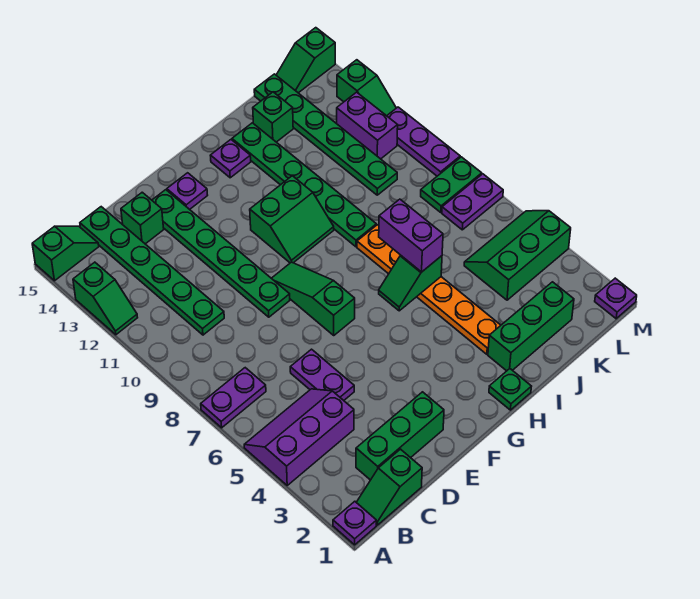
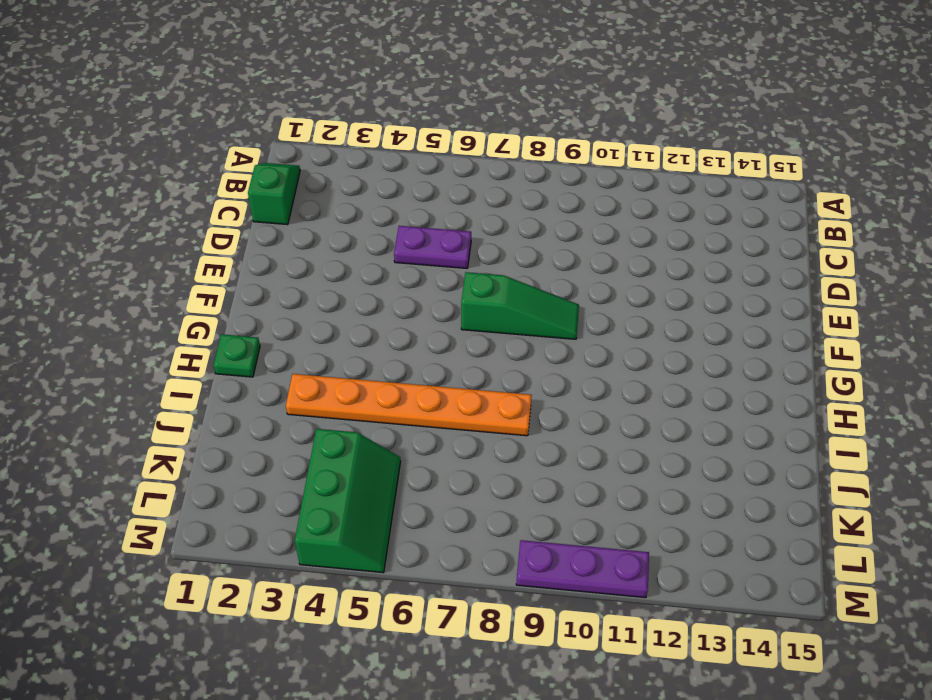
none -> purple plate A1 level 1
none -> purple slope A4:C5 level 1 top 4
none -> purple plate A7:B7 level 1
none -> green slope A12:A13 level 1 top 13

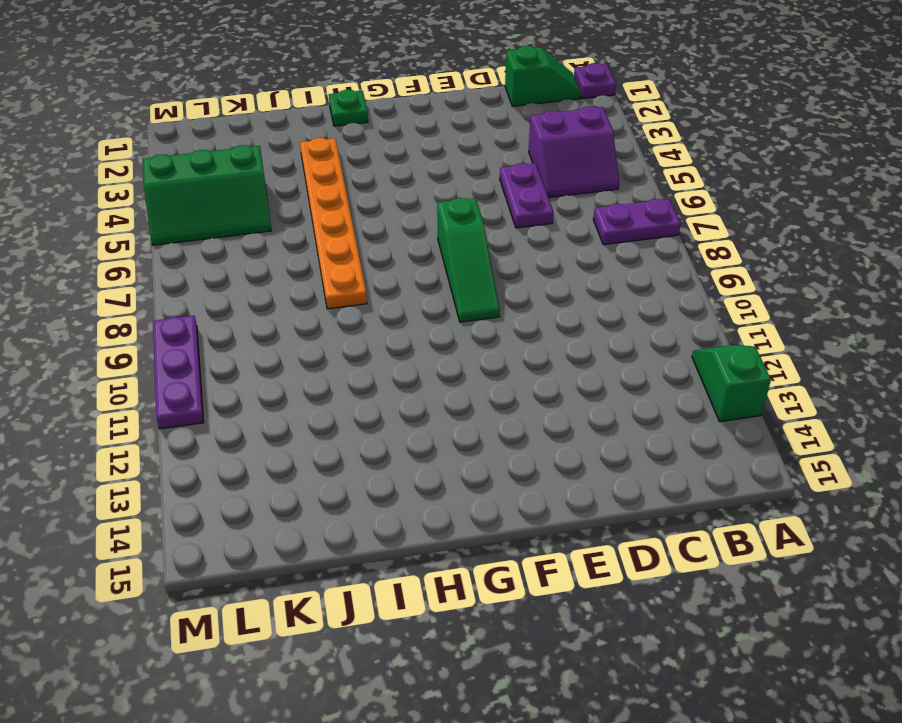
purple slope B4:C5 level 1 top 4 -> purple slope A4:C5 level 1 top 4
none -> green slope A15:B15 level 1 top A
none -> green brick C2:E2 level 1
none -> green plate C10:C15 level 1
none -> green brick D14 level 1

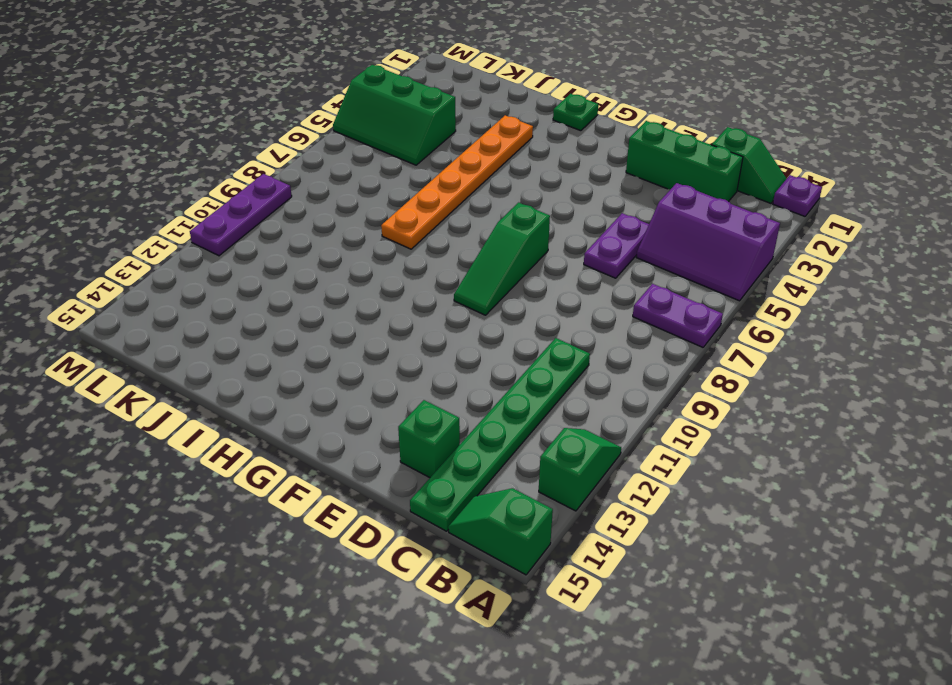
none -> green plate E9:E14 level 1
none -> purple plate F14 level 1
none -> green slope G10:H11 level 1 top 11
none -> purple plate H14 level 1

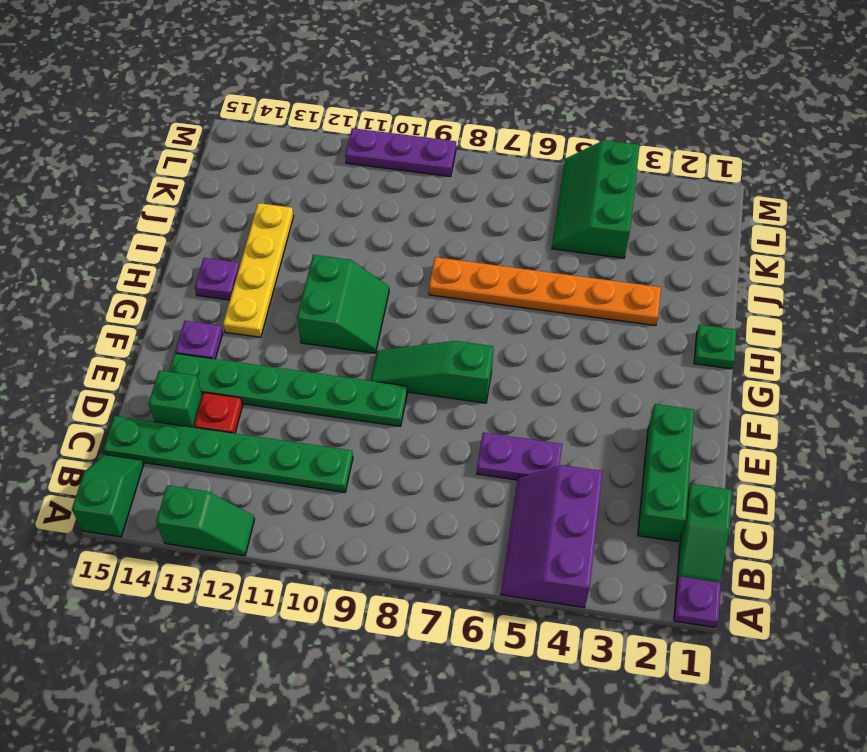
red plate D13 level 1 -> none
yellow plate G13:J13 level 1 -> green plate I9:I14 level 1
none -> purple plate A7:B7 level 1
none -> green brick I2:K2 level 1
none -> green brick J14 level 1
none -> green plate K10:K15 level 1

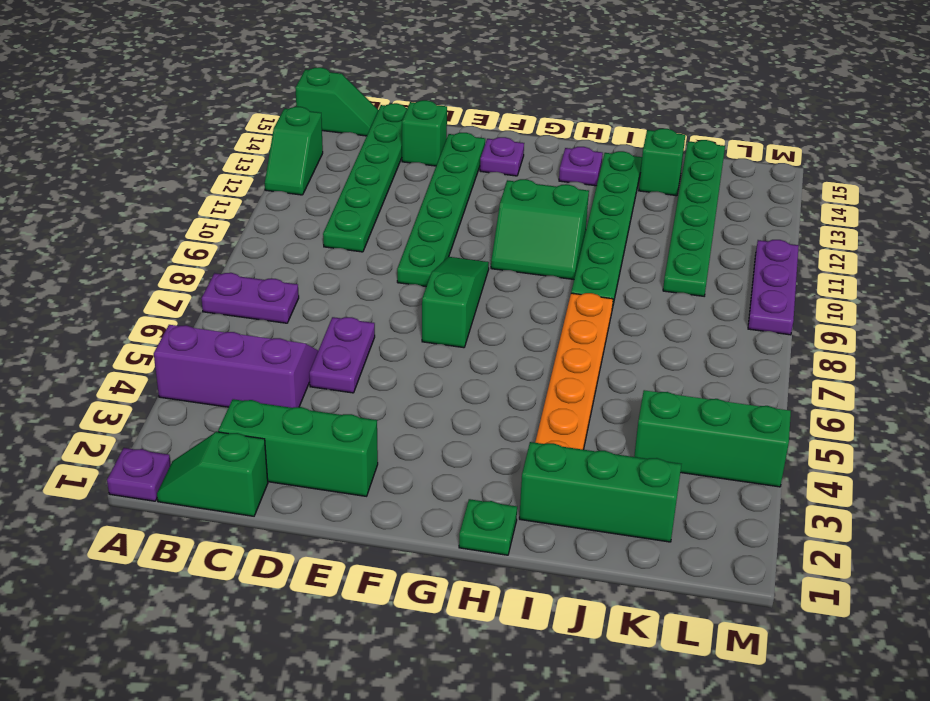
none -> purple plate L7:M7 level 1
none -> green plate L8:M8 level 1
none -> purple brick L11:L12 level 1
none -> green slope L15:M15 level 1 top M

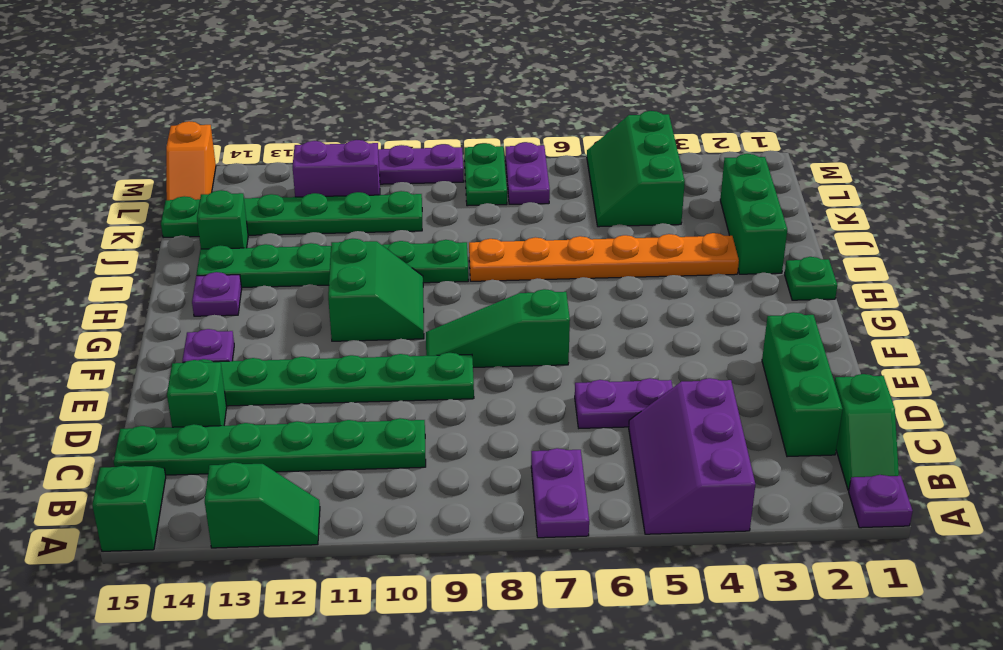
orange slope L15:M15 level 1 top M -> green slope L15:M15 level 1 top M
none -> purple plate M1 level 1
none -> green slope M12:M13 level 1 top 13
none -> green slope H6:I6 level 2 top I
none -> purple brick I6:I7 level 3

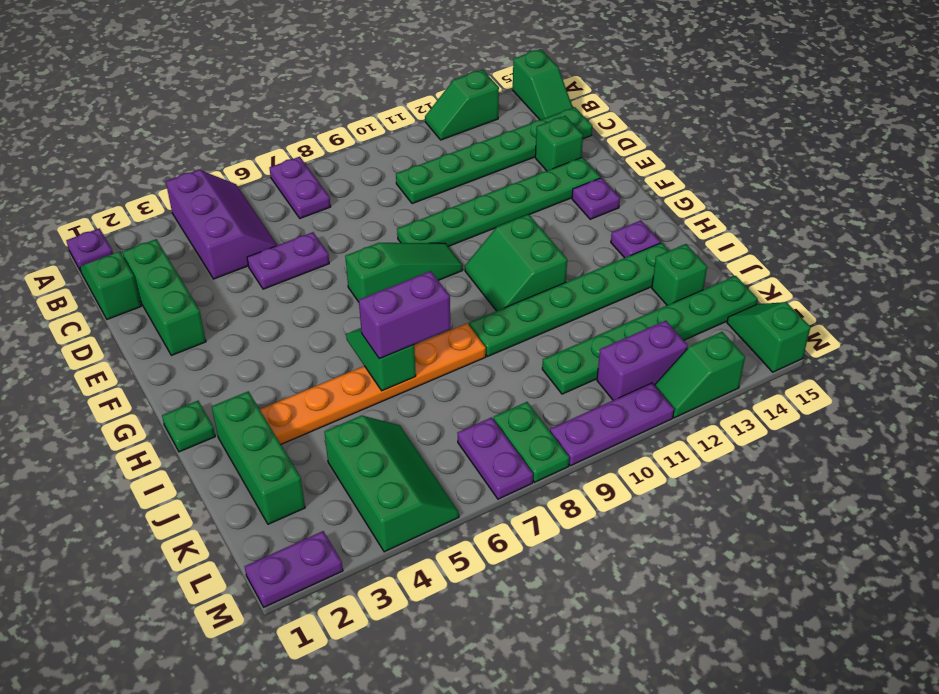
purple plate M1:M2 level 1 -> purple plate M1 level 1

